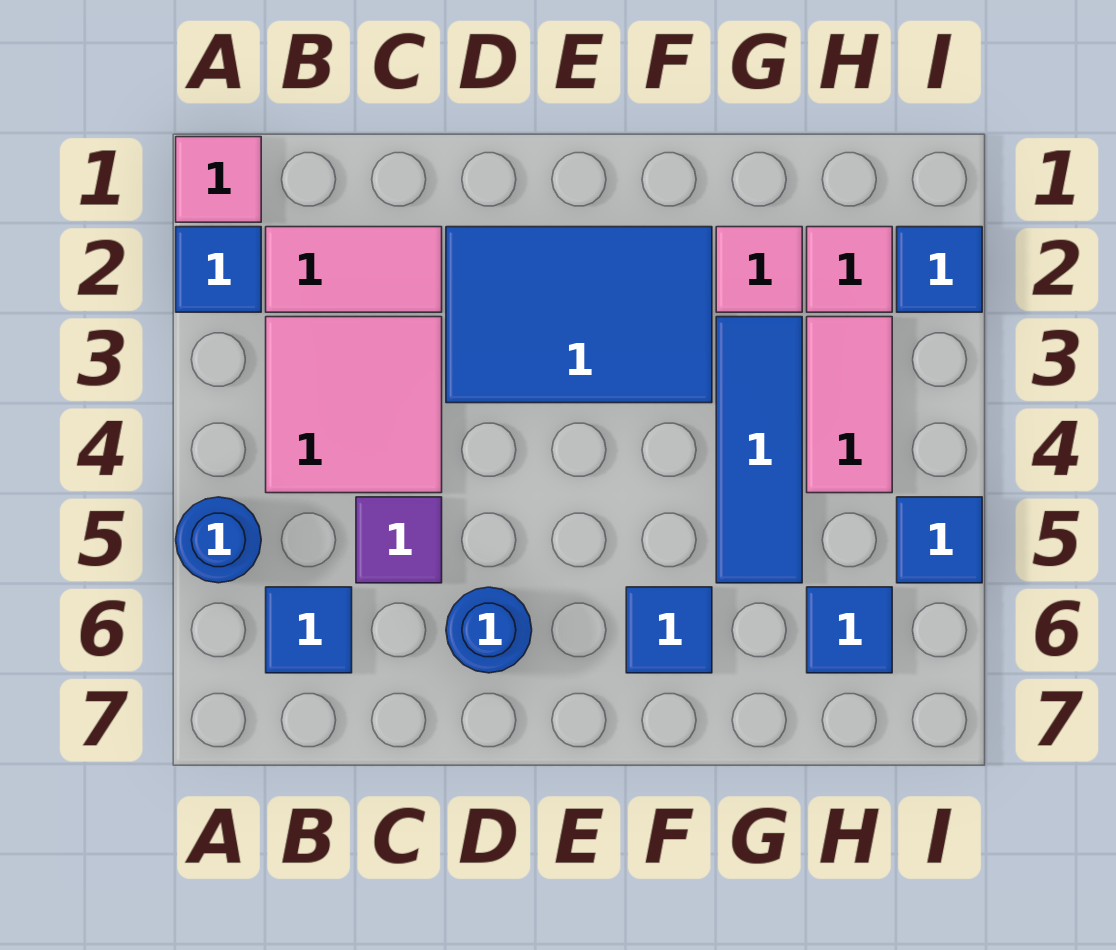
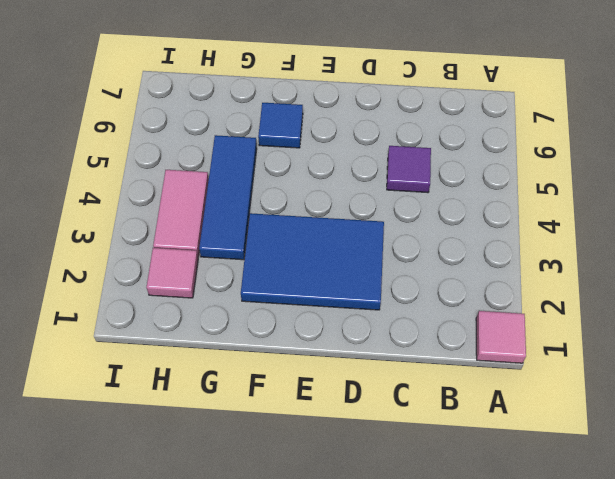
none -> blue tile A2 level 1
none -> blue round brick A5 level 1
none -> pink tile B2:C2 level 1

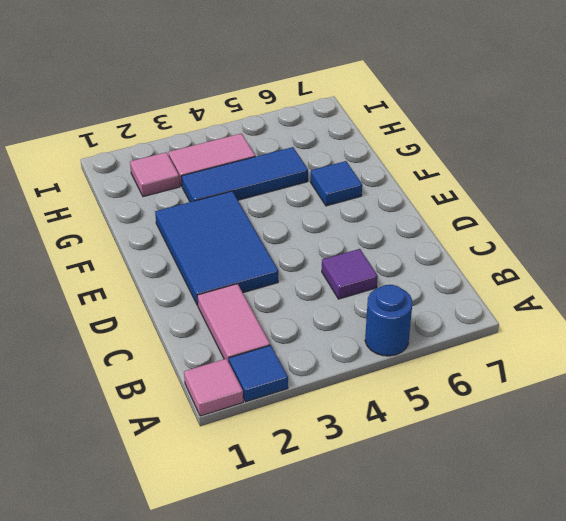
none -> pink tile B3:C4 level 1
none -> blue tile B6 level 1
none -> blue round brick D6 level 1

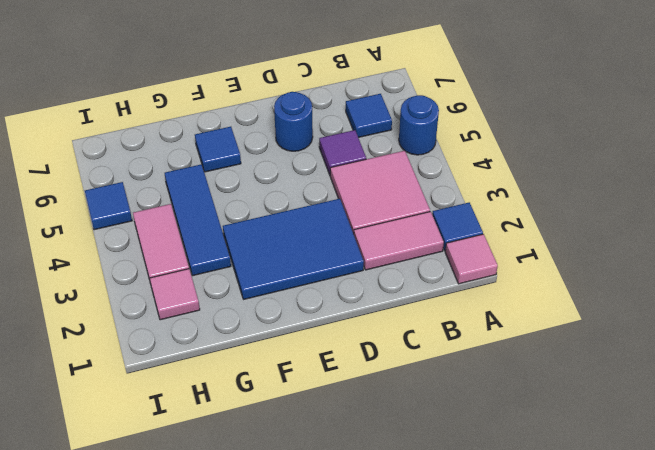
none -> pink tile G2 level 1
none -> blue tile H6 level 1
none -> blue tile I2 level 1

